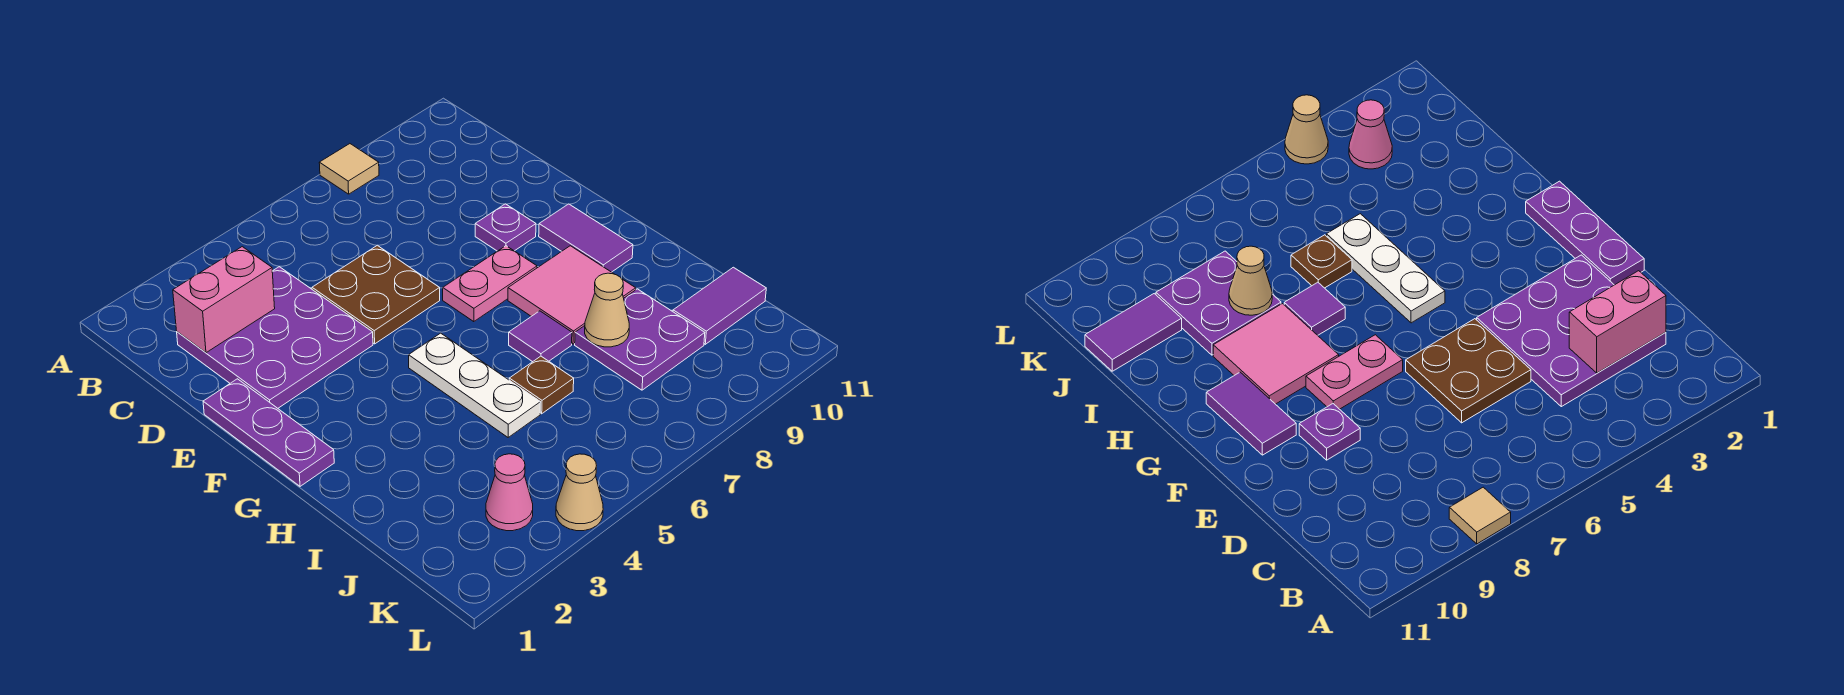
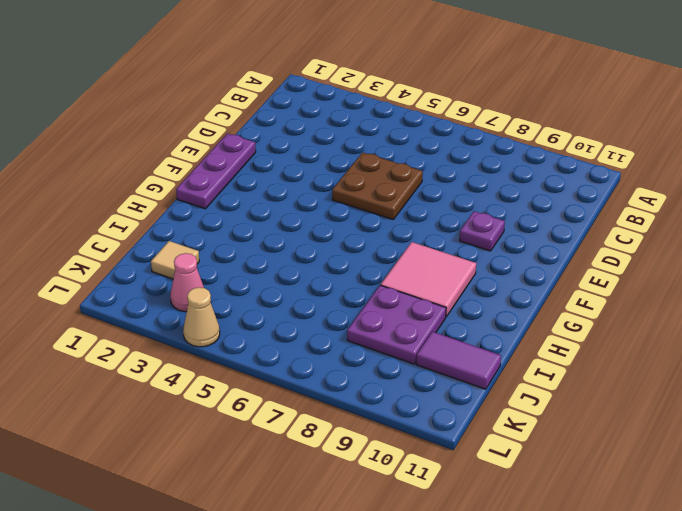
tan tile J2 level 1 -> tan tile A8 level 1
none -> purple plate C2:E4 level 1
none -> pink plate F7:F8 level 1
none -> purple tile F10:G10 level 1

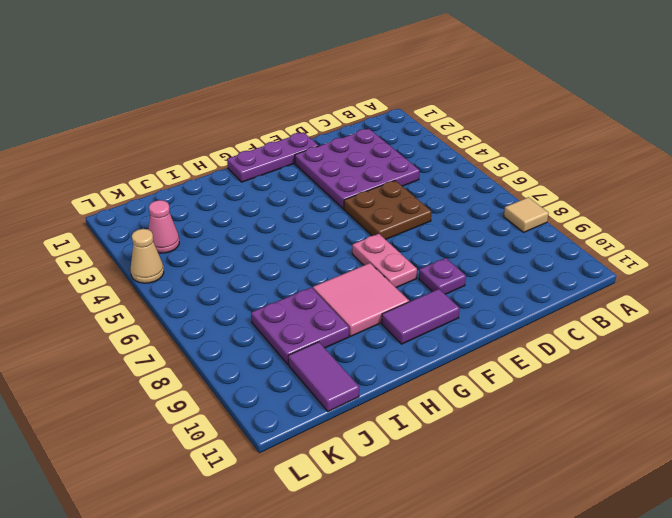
none -> white plate G5:I5 level 1
none -> purple tile H7 level 1
none -> brown plate I6 level 1

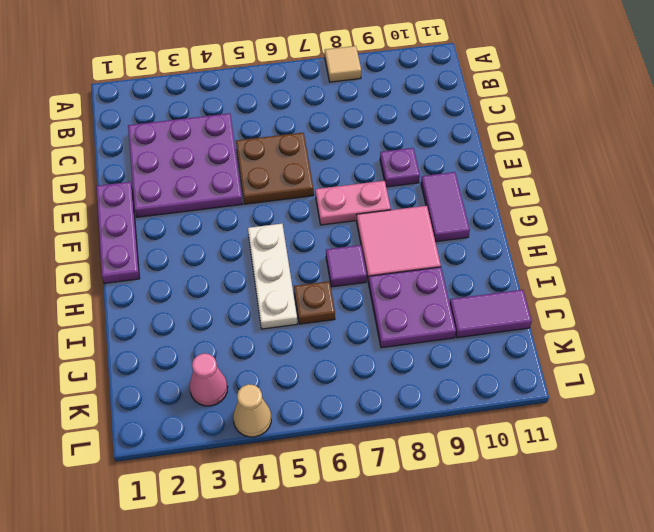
none -> pink brick C2:C3 level 2
none -> tan cone I8 level 2

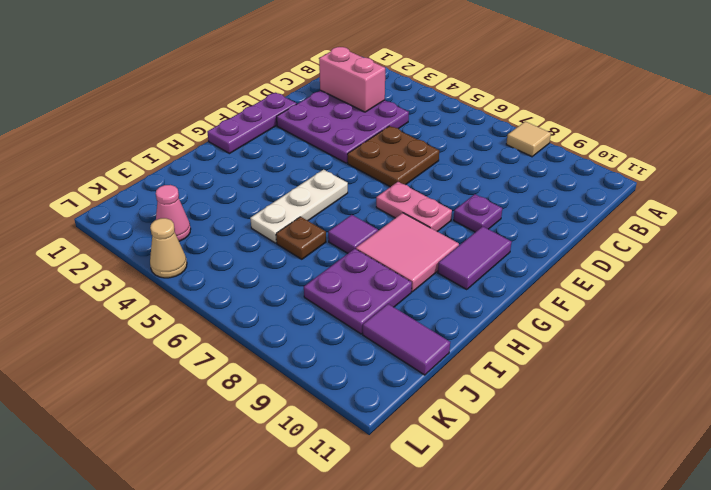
none -> tan cone I8 level 2

